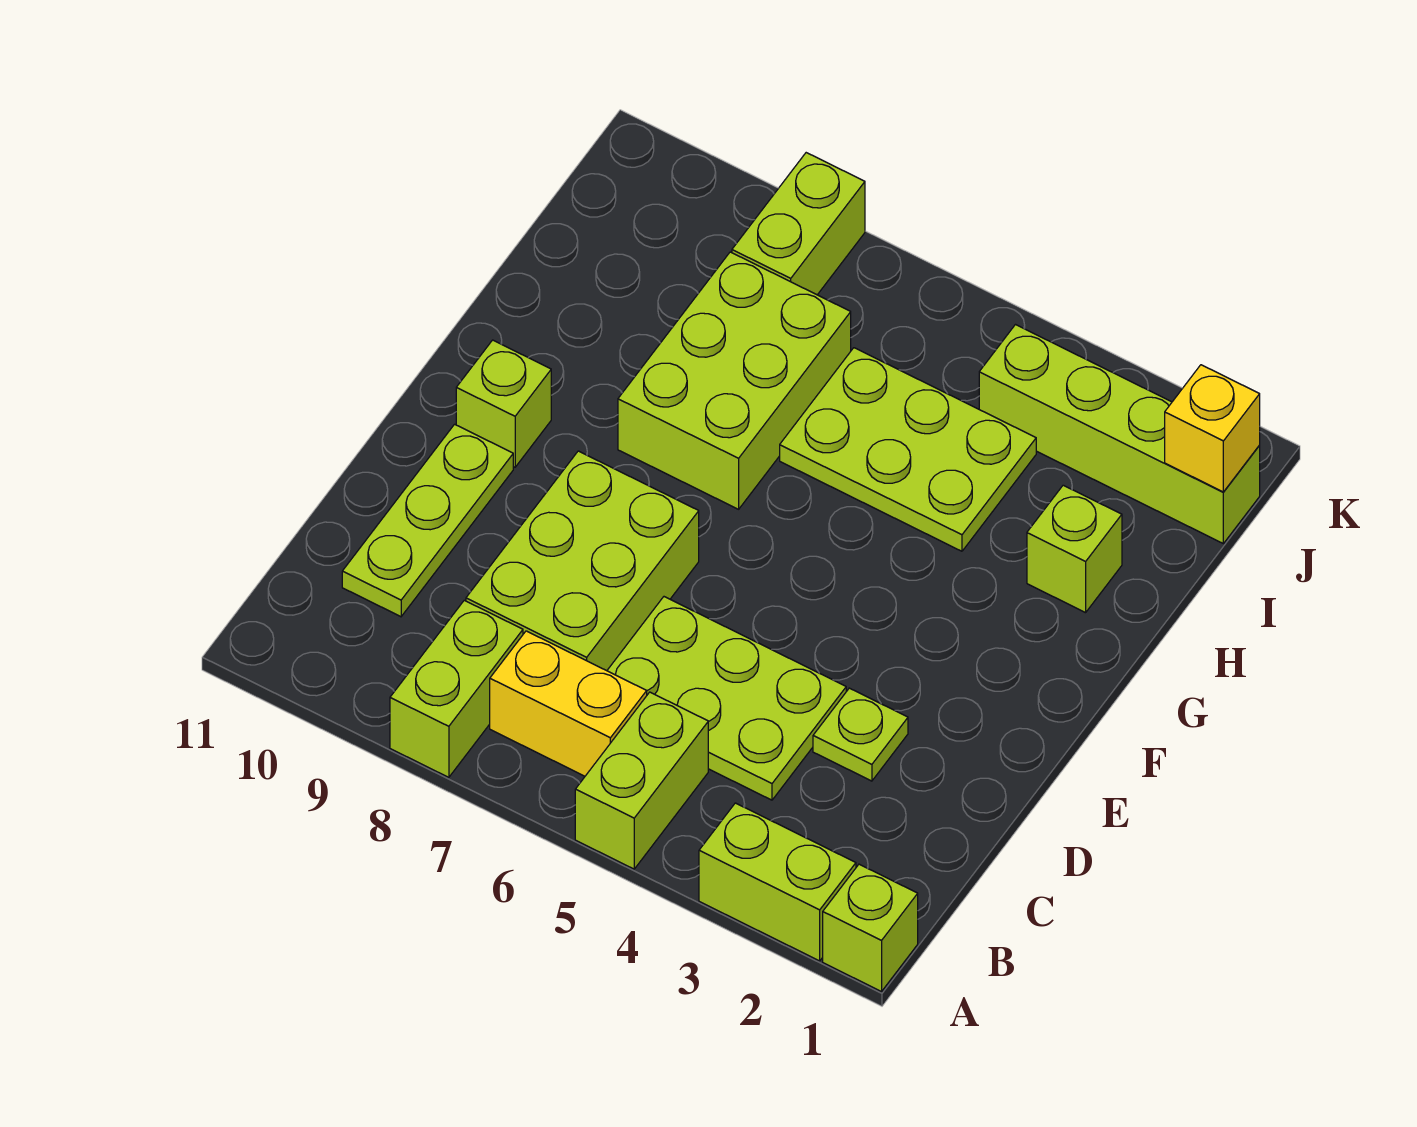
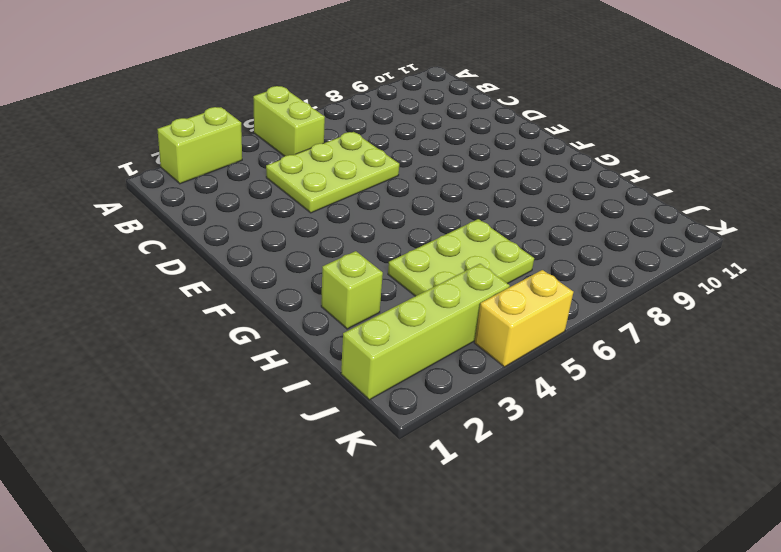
yellow brick K4:K5 level 1 -> yellow brick B6:B7 level 1
none -> lime brick A1 level 1
none -> lime brick A8:B8 level 1
none -> lime brick C7:E8 level 1

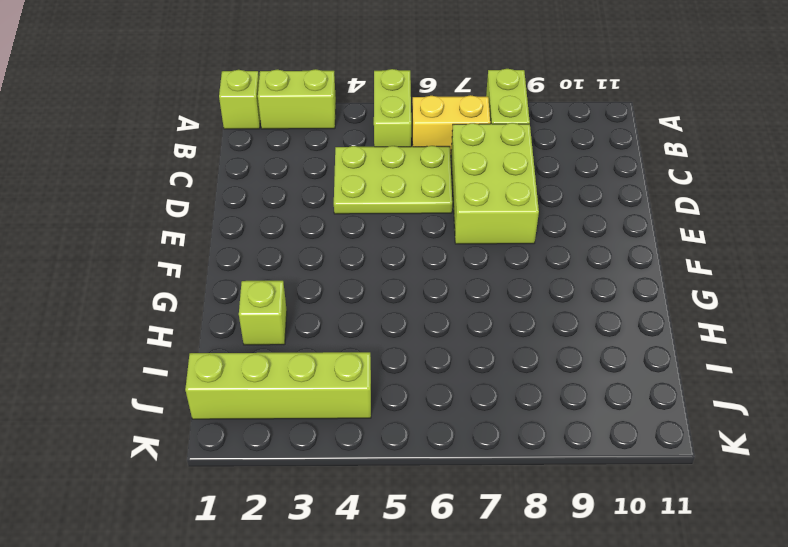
none -> lime plate C10:E10 level 1
none -> lime plate D3 level 1
none -> lime brick F10 level 1

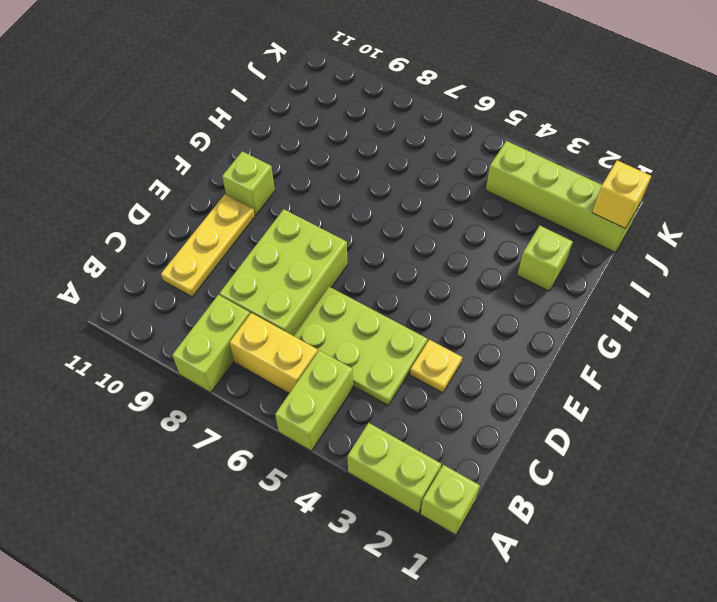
yellow plate C10:E10 level 1 -> lime plate C10:E10 level 1
yellow plate D3 level 1 -> lime plate D3 level 1
none -> lime brick G7:I8 level 1
none -> lime plate H4:I6 level 1
none -> lime brick J8:K8 level 1

